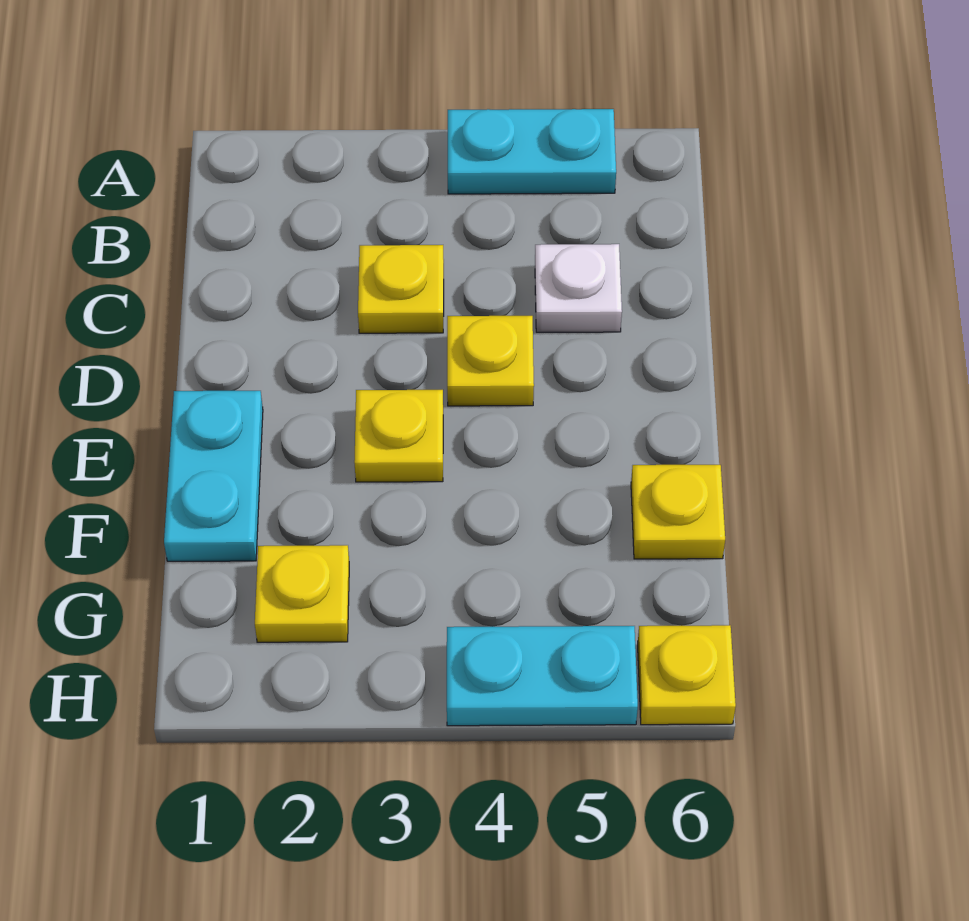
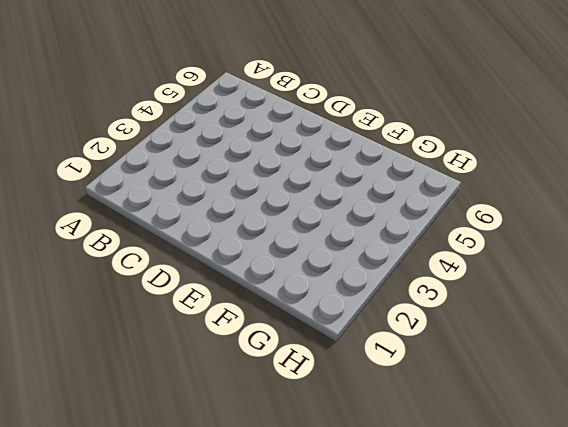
none -> cyan plate A4:A5 level 1
none -> yellow plate C3 level 1

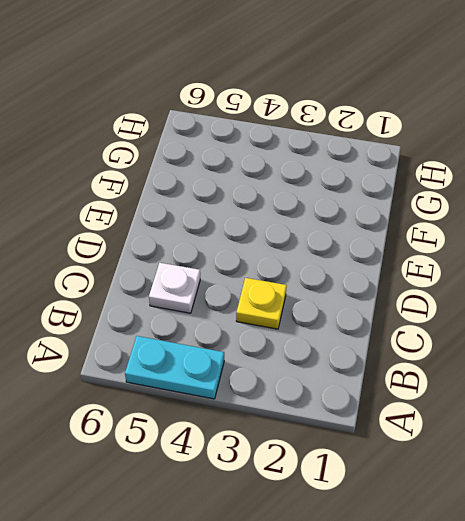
none -> yellow plate D4 level 1
none -> cyan plate E1:F1 level 1

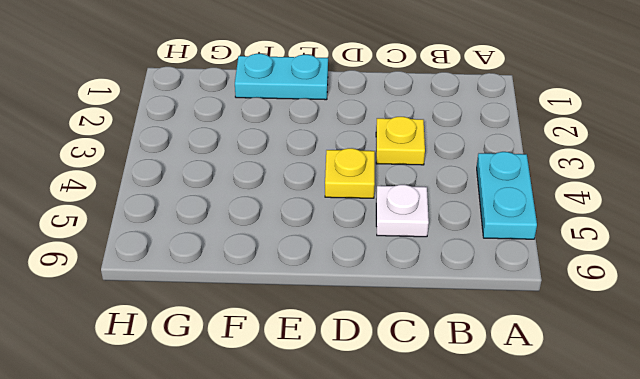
none -> yellow plate E3 level 1
none -> yellow plate F6 level 1

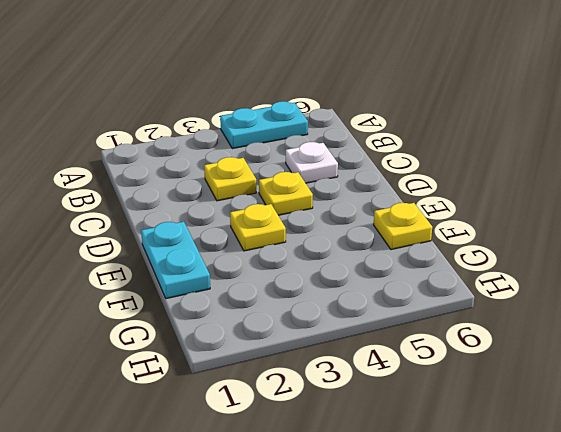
none -> yellow plate G2 level 1
none -> cyan plate H4:H5 level 1

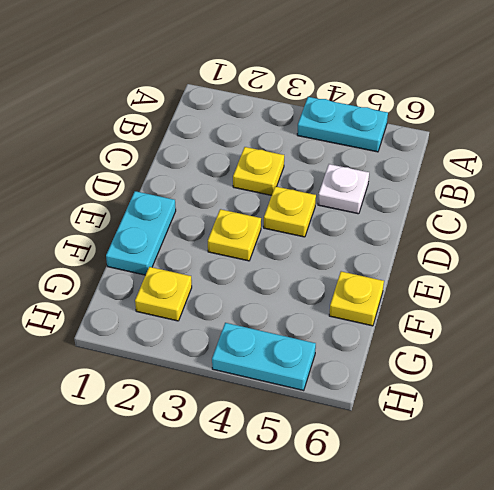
none -> yellow plate H6 level 1

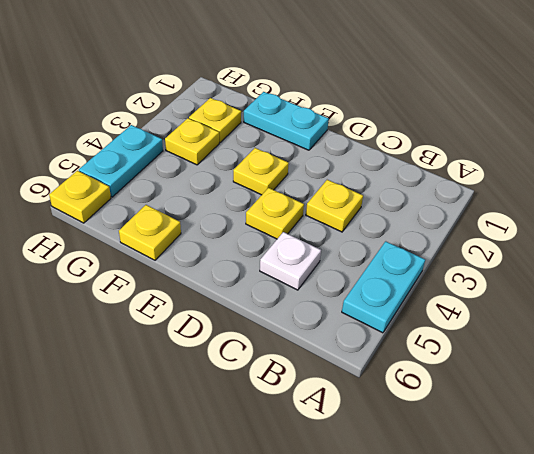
yellow plate G3 level 1 -> none

